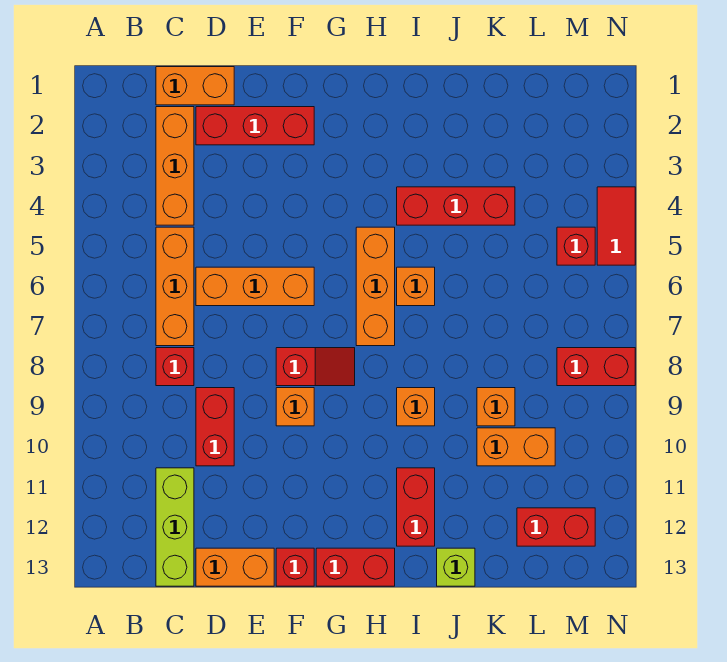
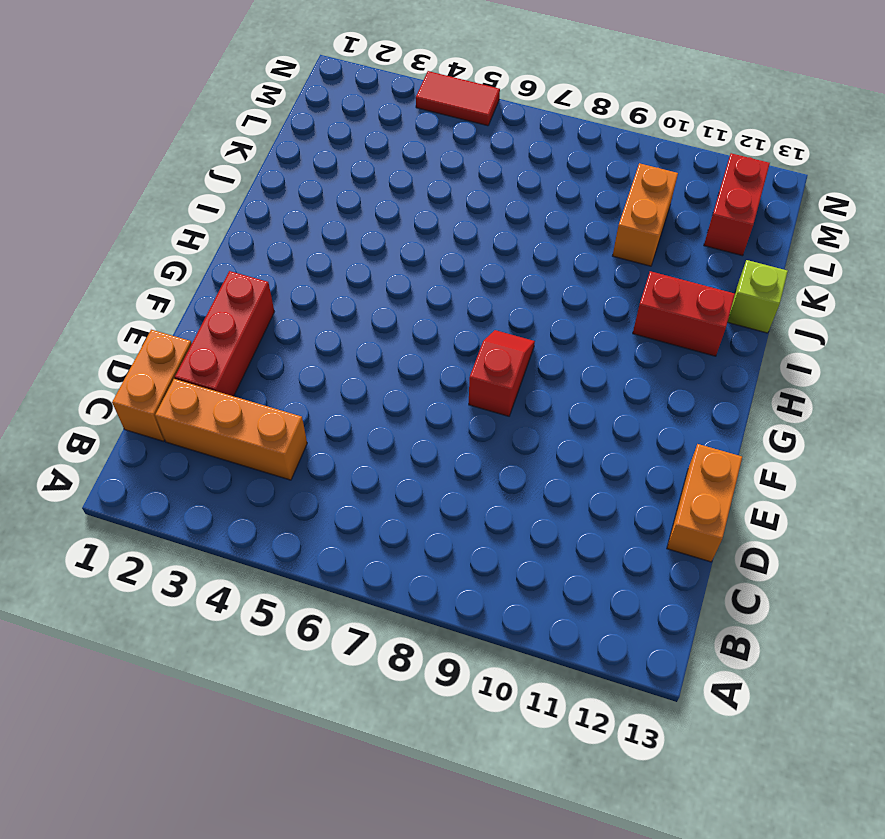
none -> orange brick C5:C7 level 1
none -> red brick C8 level 1
none -> lime brick C11:C13 level 1

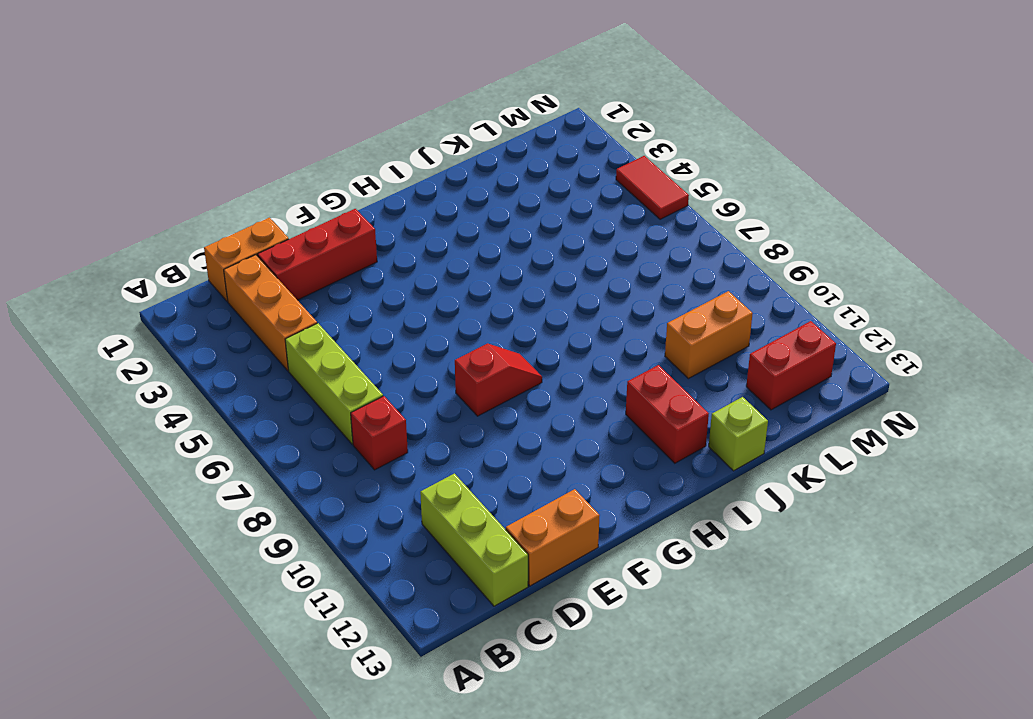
lime brick C5:C7 level 1 -> orange brick C5:C7 level 1
none -> orange brick D6:F6 level 1
none -> red brick D9:D10 level 1
none -> orange brick F9 level 1

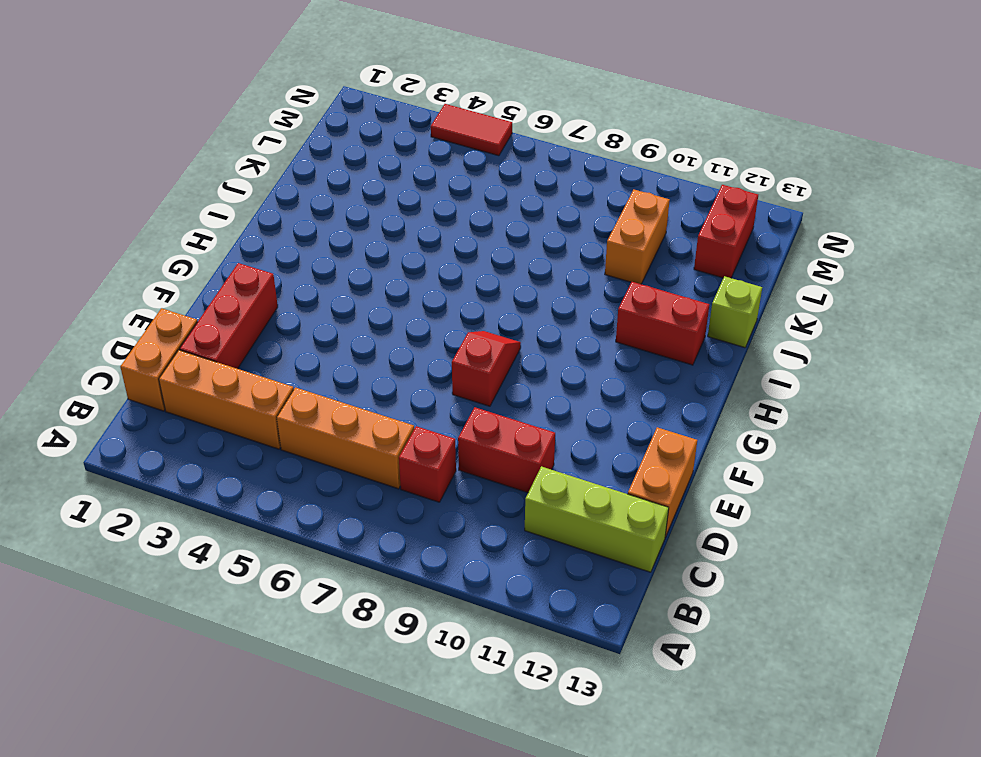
none -> orange brick D6:F6 level 1
none -> orange brick F9 level 1
none -> red brick F13 level 1

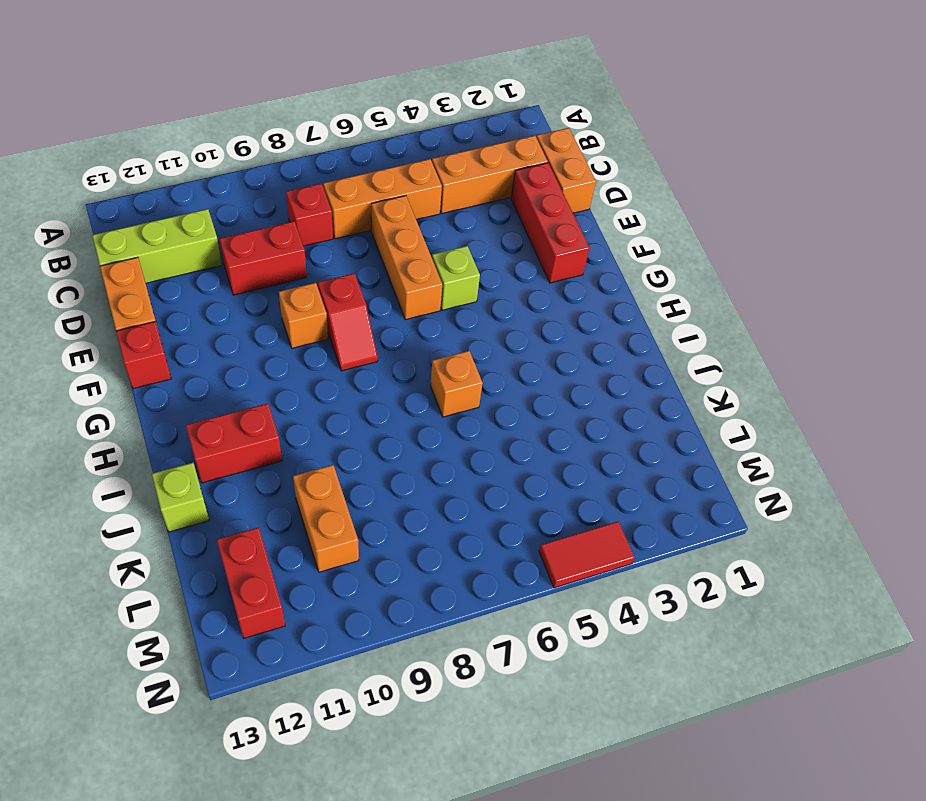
lime brick F5 level 1 -> none
none -> red brick G13:H13 level 1
none -> orange brick H5:H7 level 1
none -> red brick I4:K4 level 1

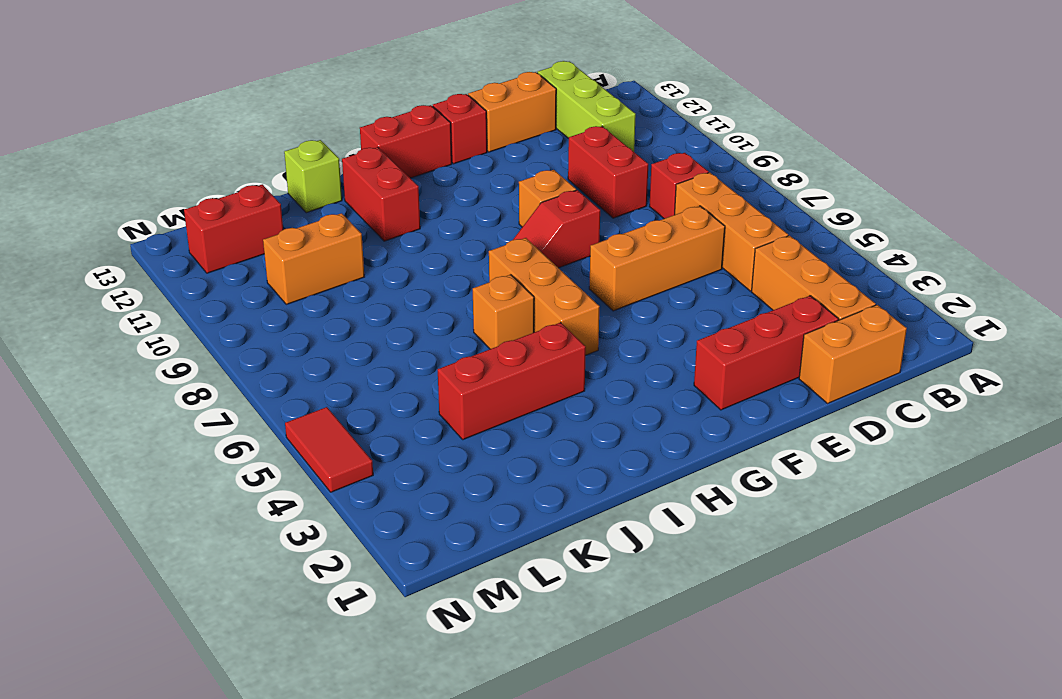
none -> orange brick I9 level 1
none -> orange brick K9 level 1
none -> red brick M5 level 1

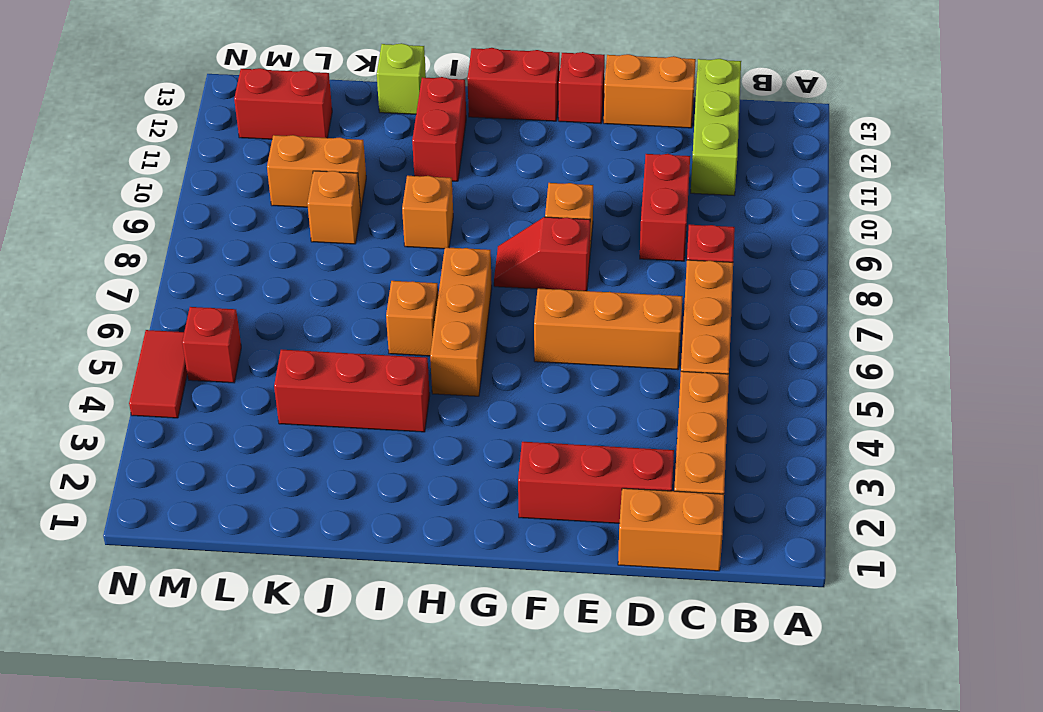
none -> red brick M8:N8 level 1

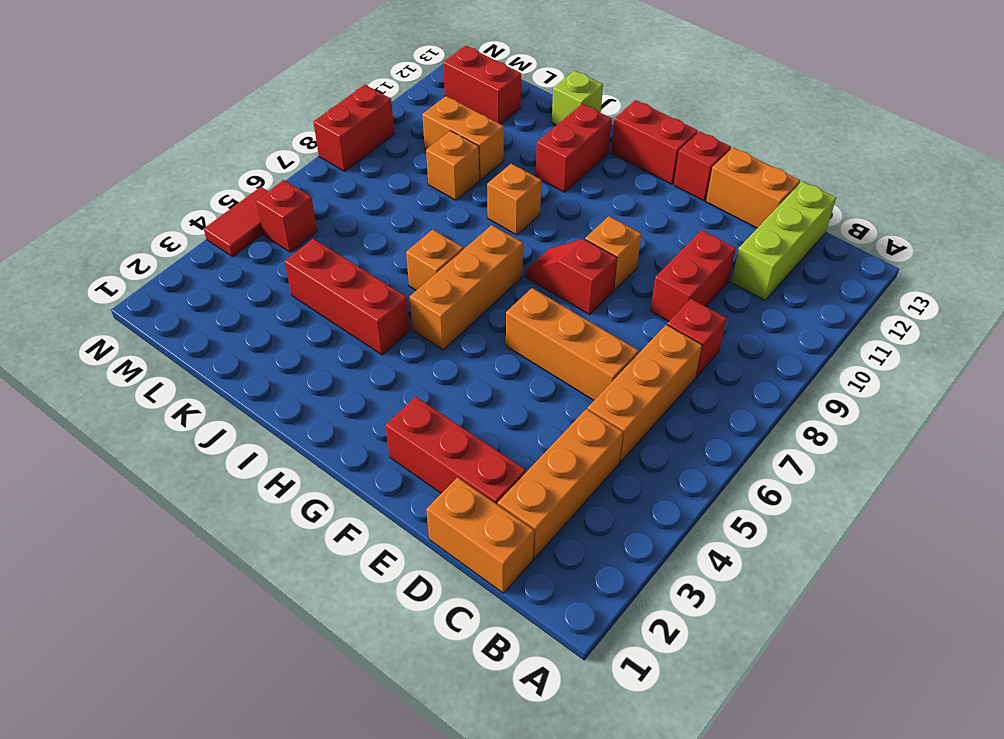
red brick N8:N9 level 1 -> red brick M8:N8 level 1

